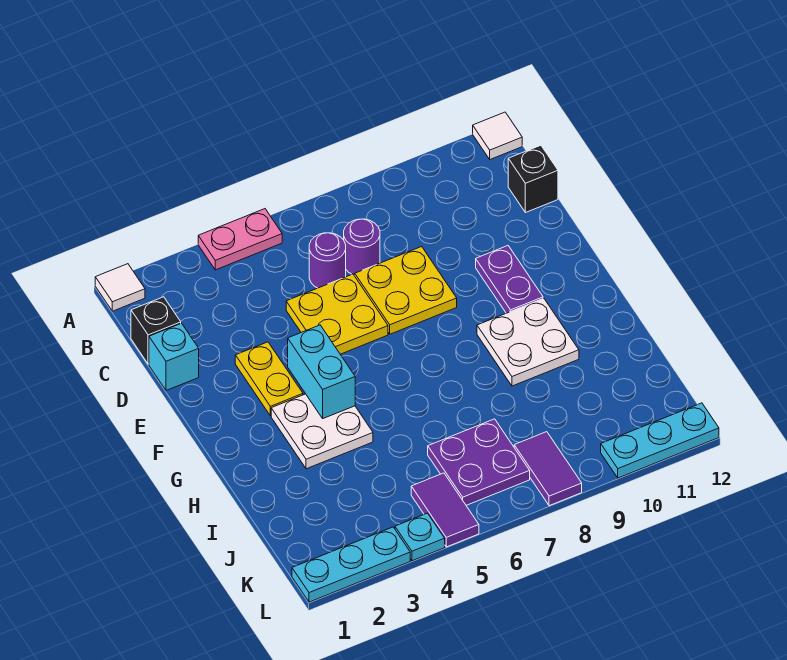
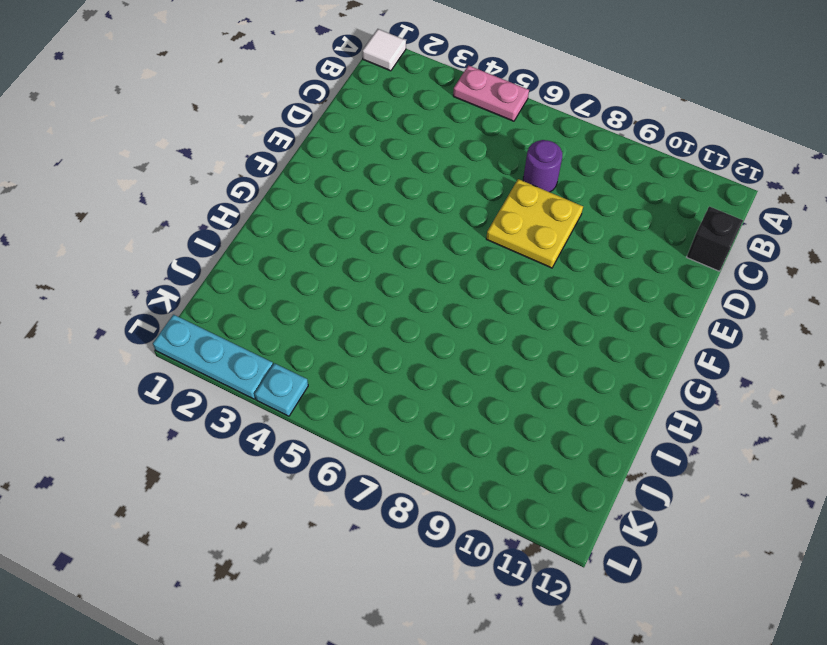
none -> white tile A12 level 1
none -> black brick C1 level 1
none -> purple round brick C6 level 1

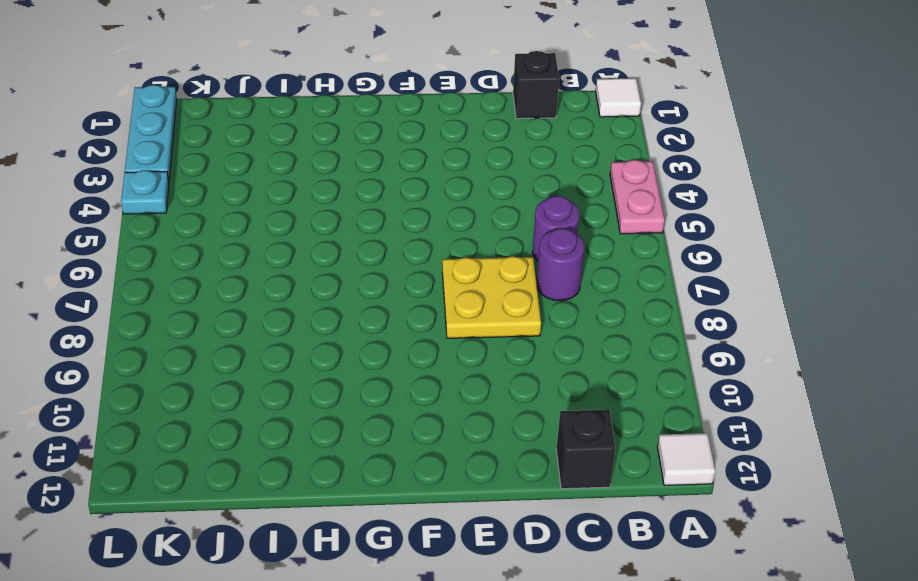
none -> cyan brick D1 level 1
none -> yellow plate D5:E6 level 1
none -> yellow plate E3:F3 level 1

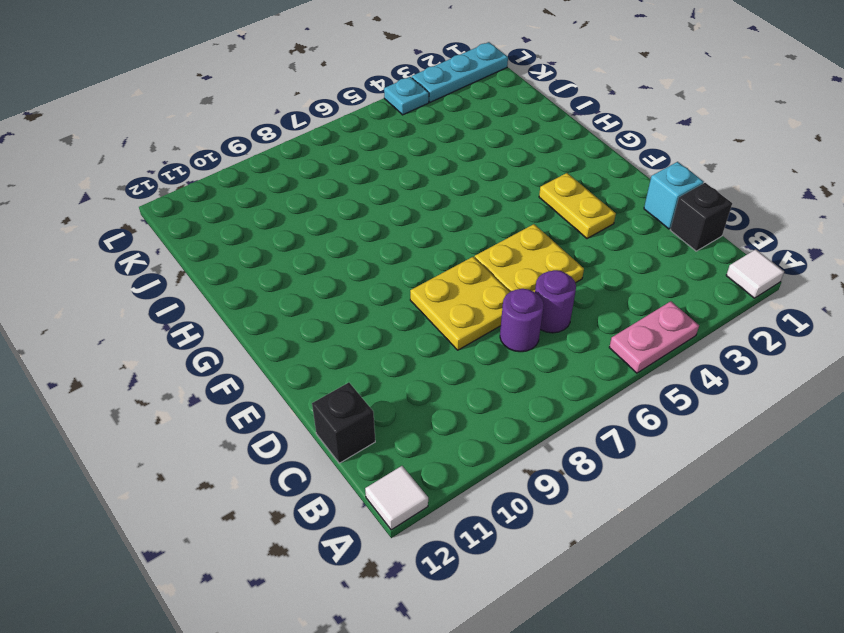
none -> purple plate E10:F10 level 1
none -> white plate G3:H4 level 1
none -> white plate G9:H10 level 1

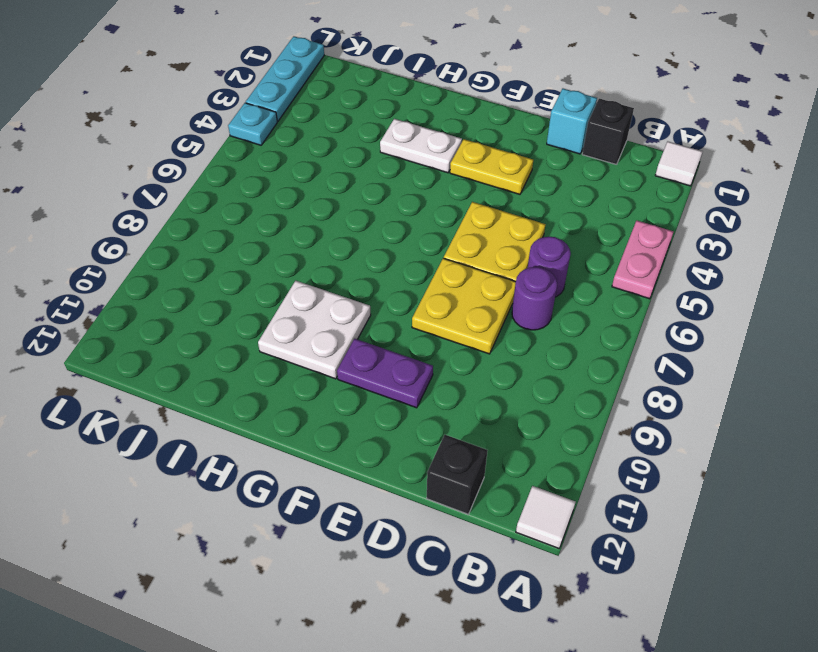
white plate G3:H3 level 1 -> white plate G3:H4 level 1
none -> purple plate J6:K7 level 1
none -> purple tile K5:L5 level 1
none -> purple tile K8:L8 level 1

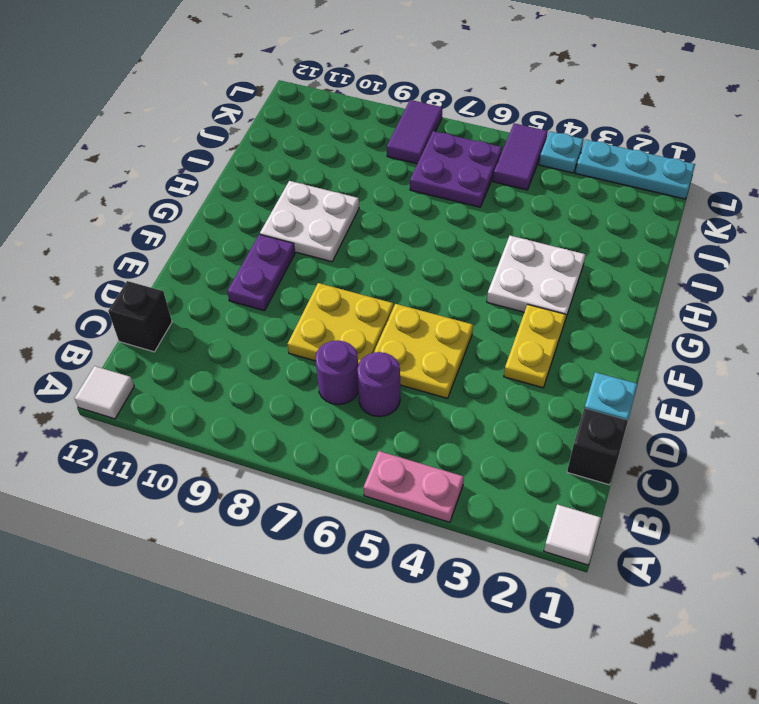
none -> cyan plate L10:L12 level 1
none -> cyan brick F4:G4 level 2

